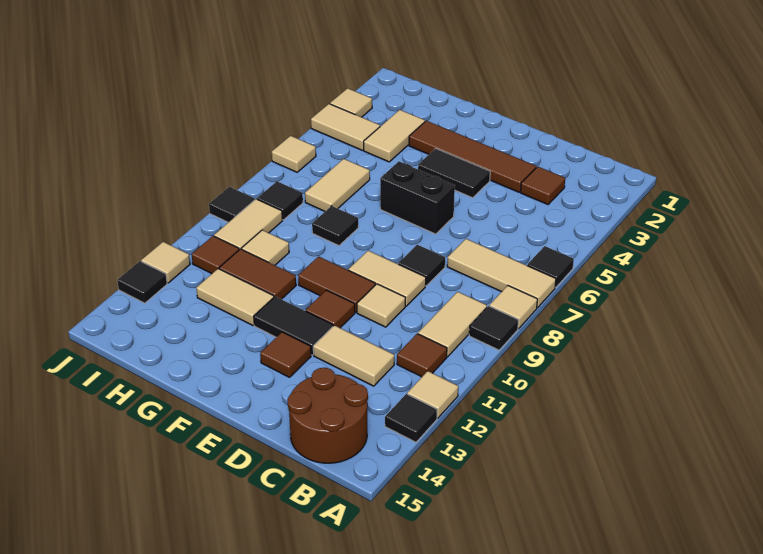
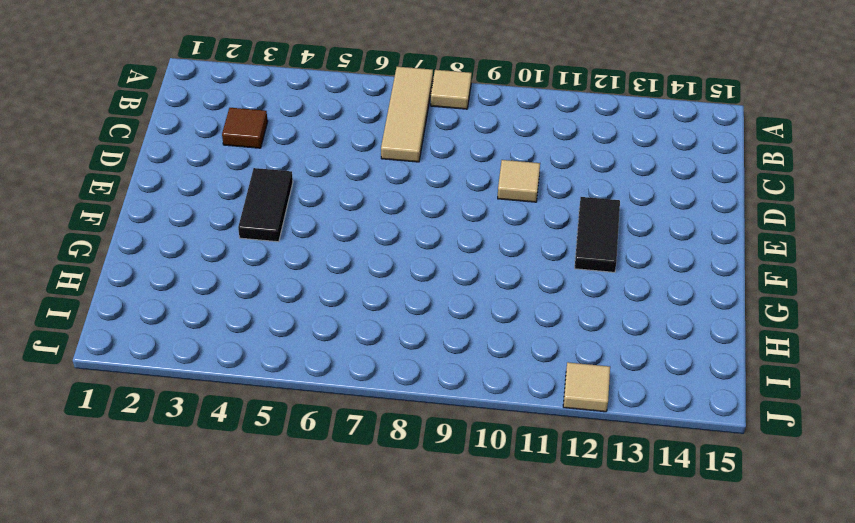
none -> black tile A6 level 1
none -> black tile A9 level 1
none -> tan tile A12 level 1
none -> black tile A13 level 1

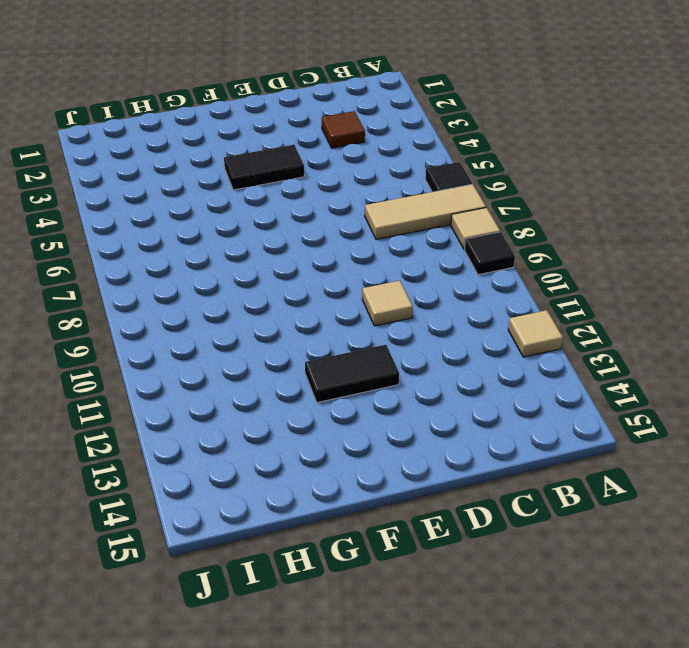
none -> black tile A13 level 1
none -> tan tile B9:B10 level 1
none -> brown tile B11 level 1
none -> brown round brick B14:C15 level 1

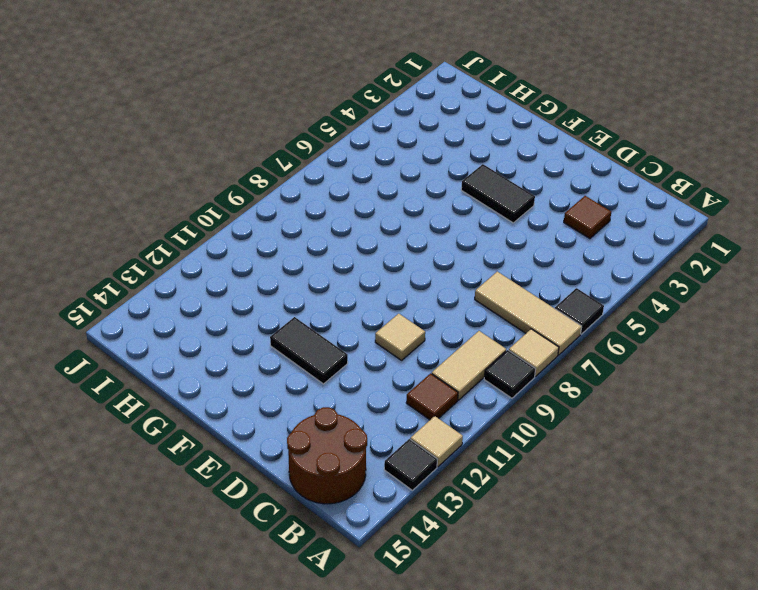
none -> tan tile C12:D12 level 1
none -> brown tile D3:G3 level 1
none -> black tile D8 level 1
none -> tan tile D9:E9 level 1

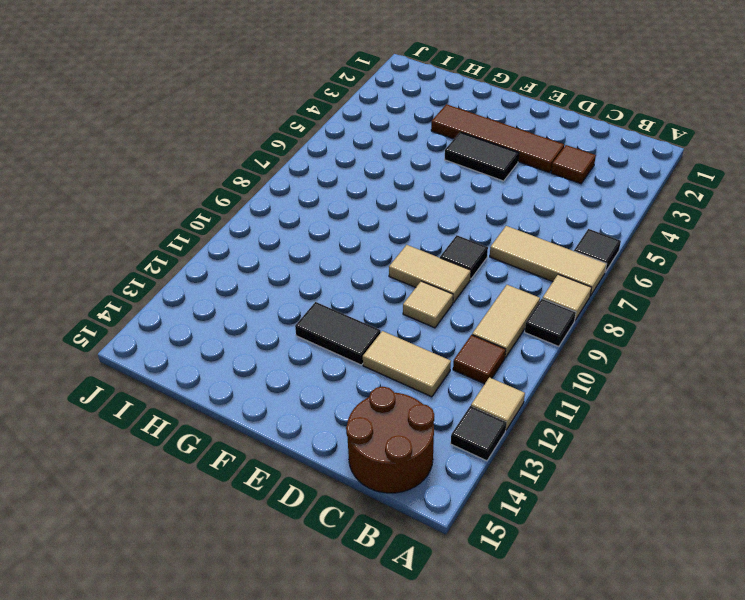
none -> black brick E6:F6 level 1
none -> brown tile E10:F10 level 1
none -> brown tile E11 level 1
none -> brown tile E13 level 1

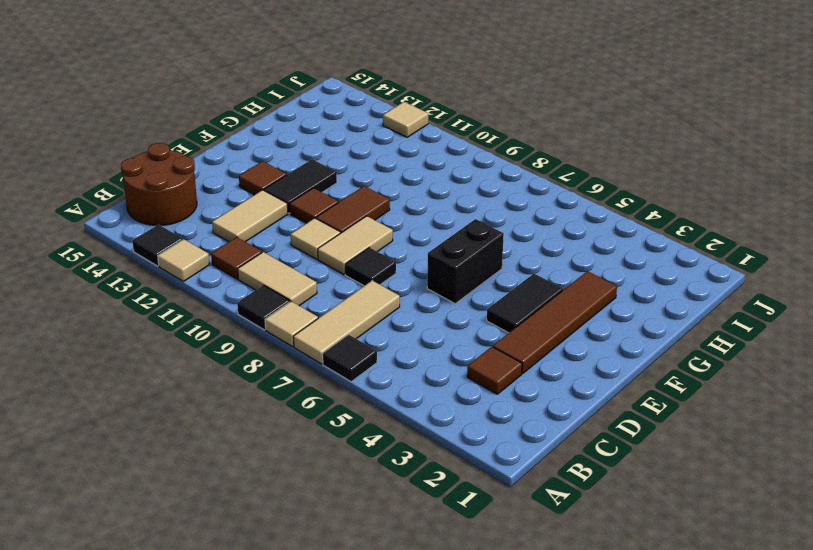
none -> black tile G8 level 1
none -> brown tile G11:H11 level 1
none -> tan tile G12:H12 level 1
none -> tan tile H3:H4 level 1

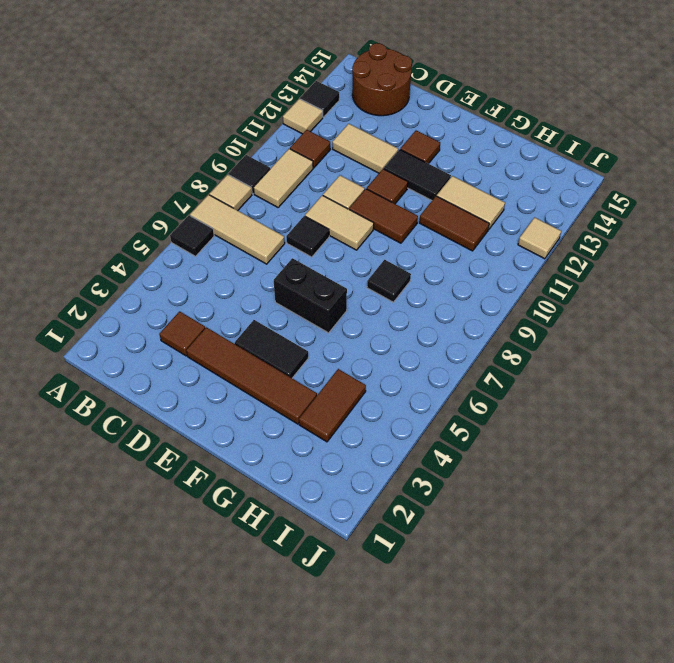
brown tile H3:H4 level 1 -> tan tile H3:H4 level 1
none -> tan tile H6:H7 level 1
none -> tan tile H10 level 1
none -> tan tile I4:J4 level 1
none -> black tile I8 level 1

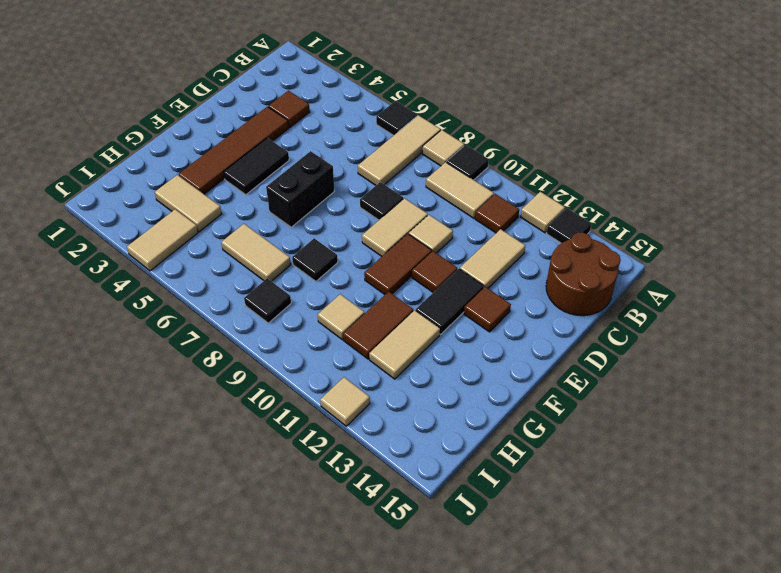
none -> tan tile I9:I10 level 1
none -> brown tile I11 level 1
none -> tan tile J3 level 1
none -> tan tile J6 level 1

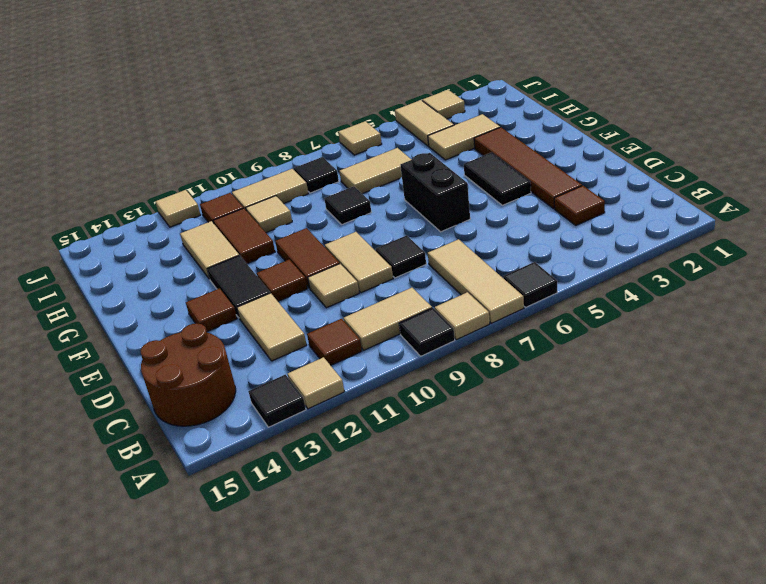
none -> black tile J9 level 1
none -> black tile J13 level 1

